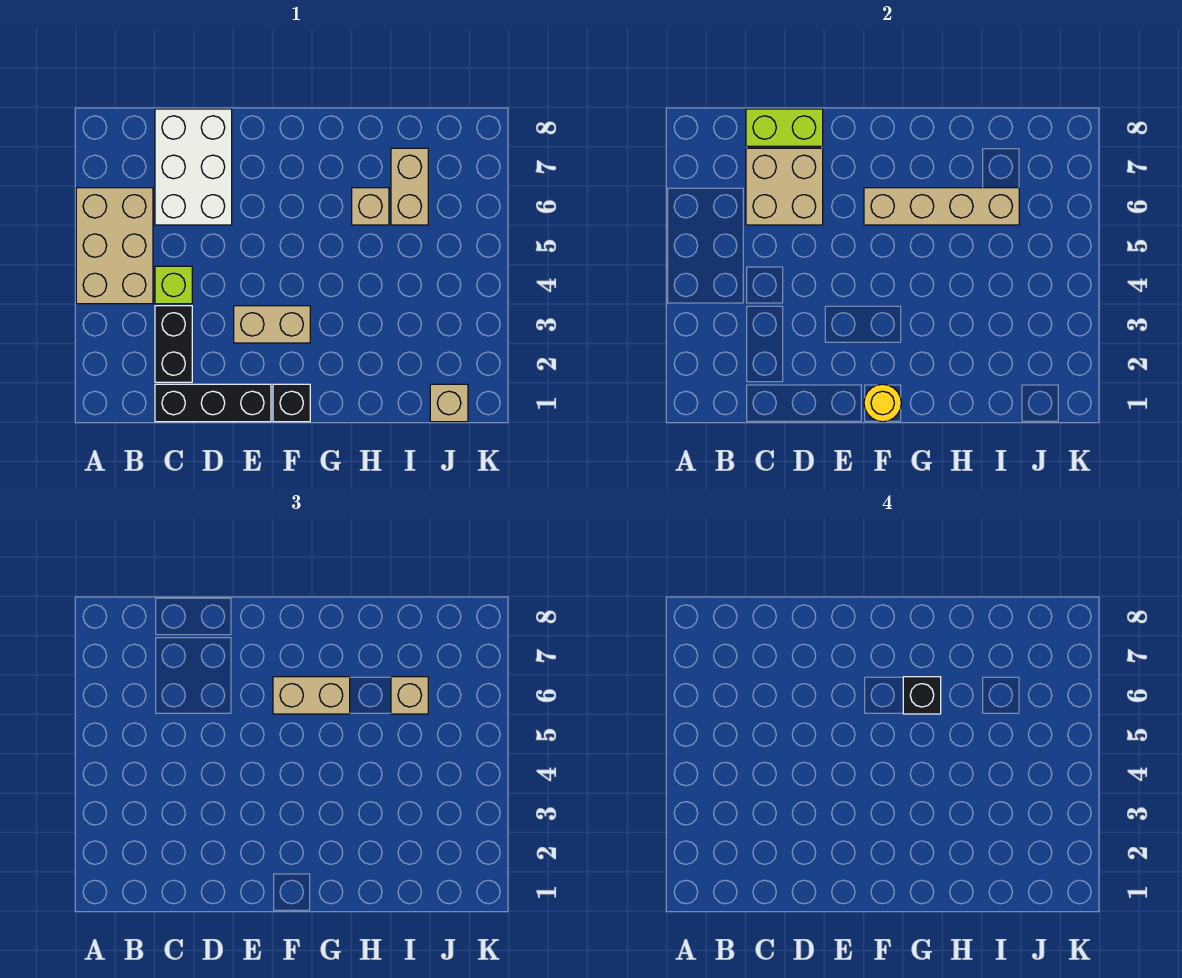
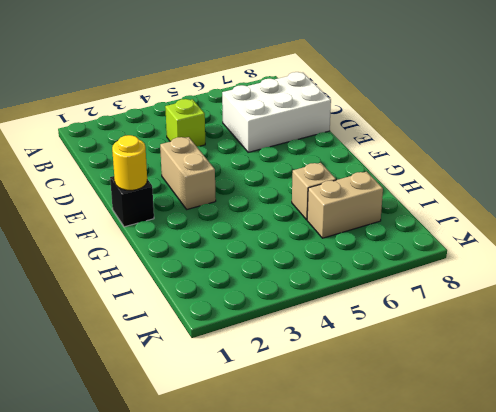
none -> tan brick A4:B6 level 1
none -> black brick C1:E1 level 1
none -> black brick C2:C3 level 1

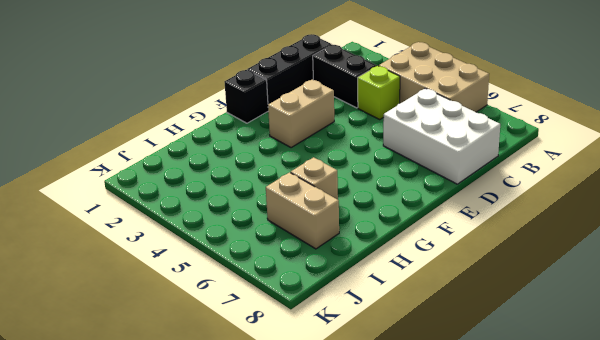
none -> tan brick J1 level 1
none -> tan brick C6:D7 level 2
none -> lime brick C8:D8 level 2

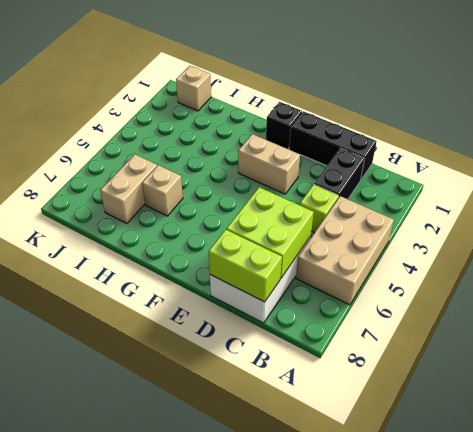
lime brick C6:D7 level 2 -> tan brick C6:D7 level 2
none -> yellow round brick F1 level 2
none -> tan brick F6:I6 level 2
none -> tan brick F6:G6 level 3

